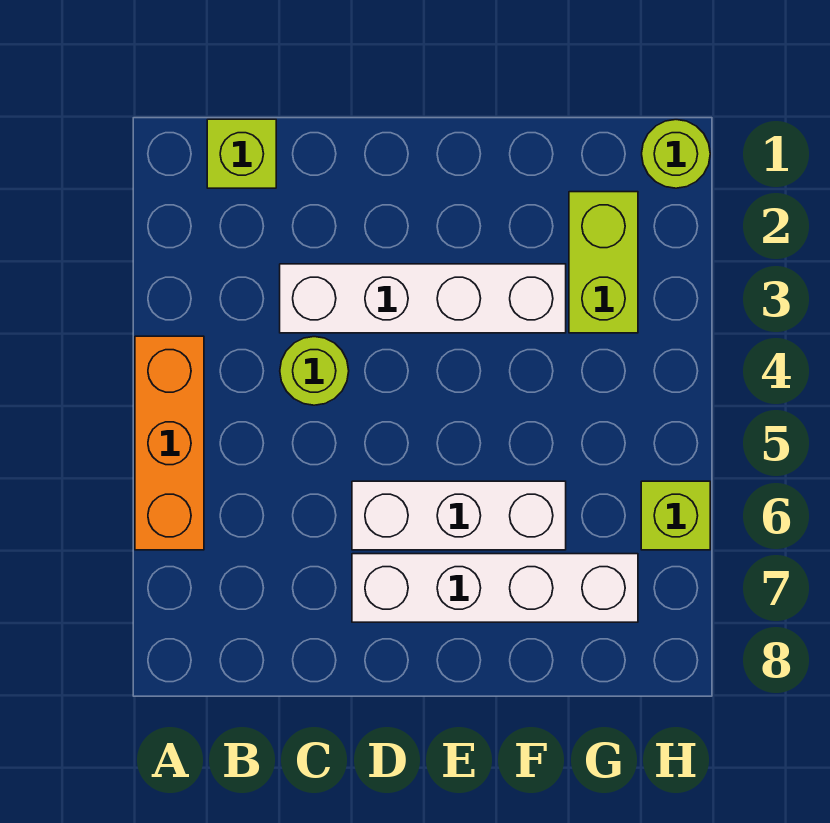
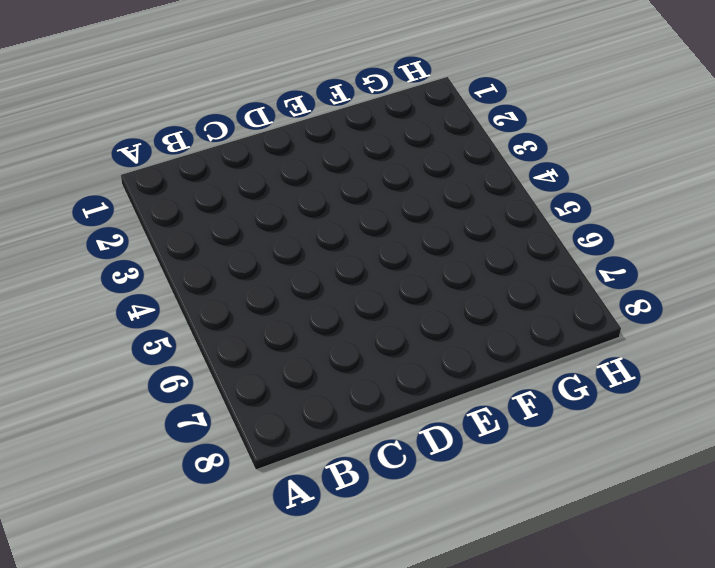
none -> orange brick A4:A6 level 1
none -> lime brick B1 level 1

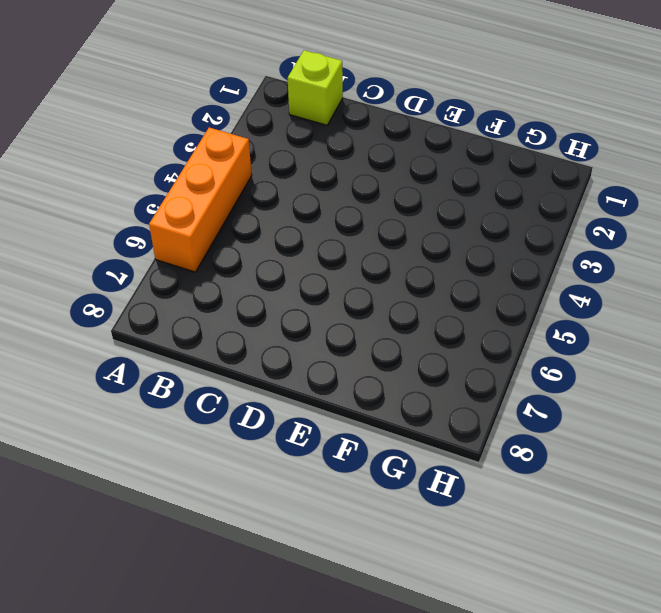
none -> white brick C3:F3 level 1
none -> lime round brick C4 level 1

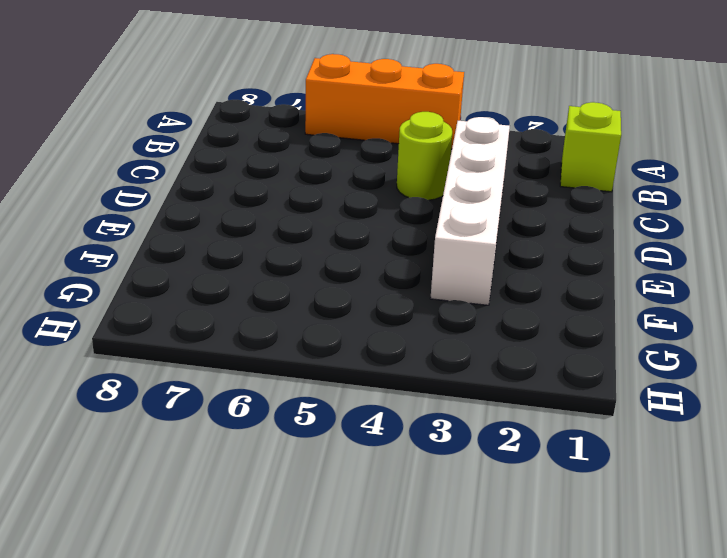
none -> white brick D6:F6 level 1
none -> white brick D7:G7 level 1

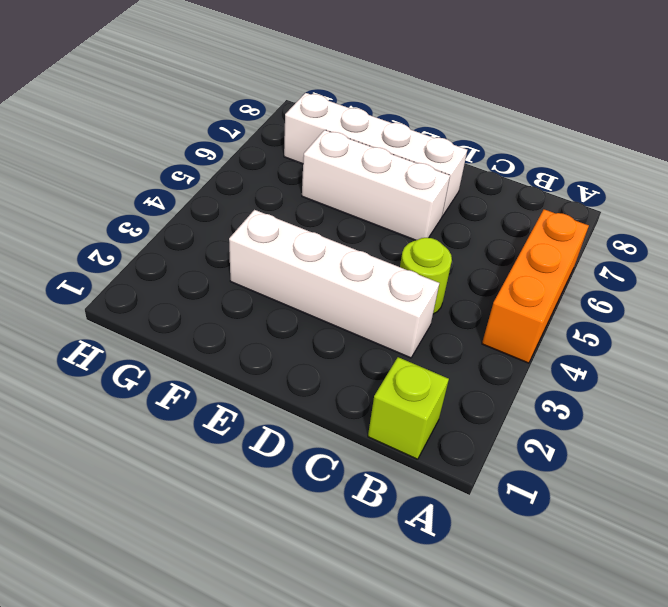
none -> lime brick G2:G3 level 1
none -> lime round brick H1 level 1

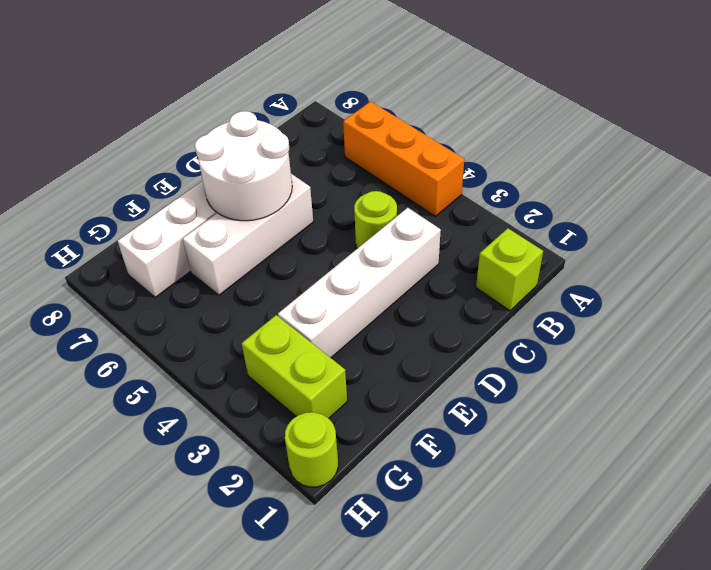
white round brick D6:E7 level 2 -> none
none -> lime brick H6 level 1

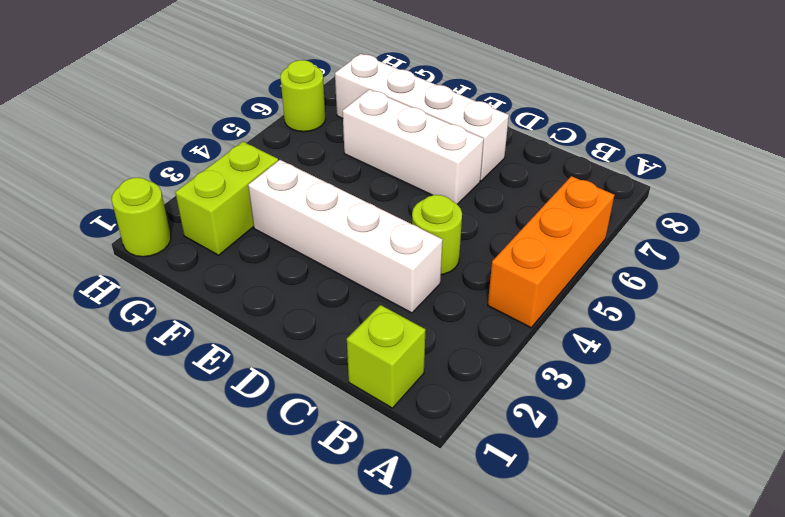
lime round brick H6 level 1 -> lime brick H6 level 1

